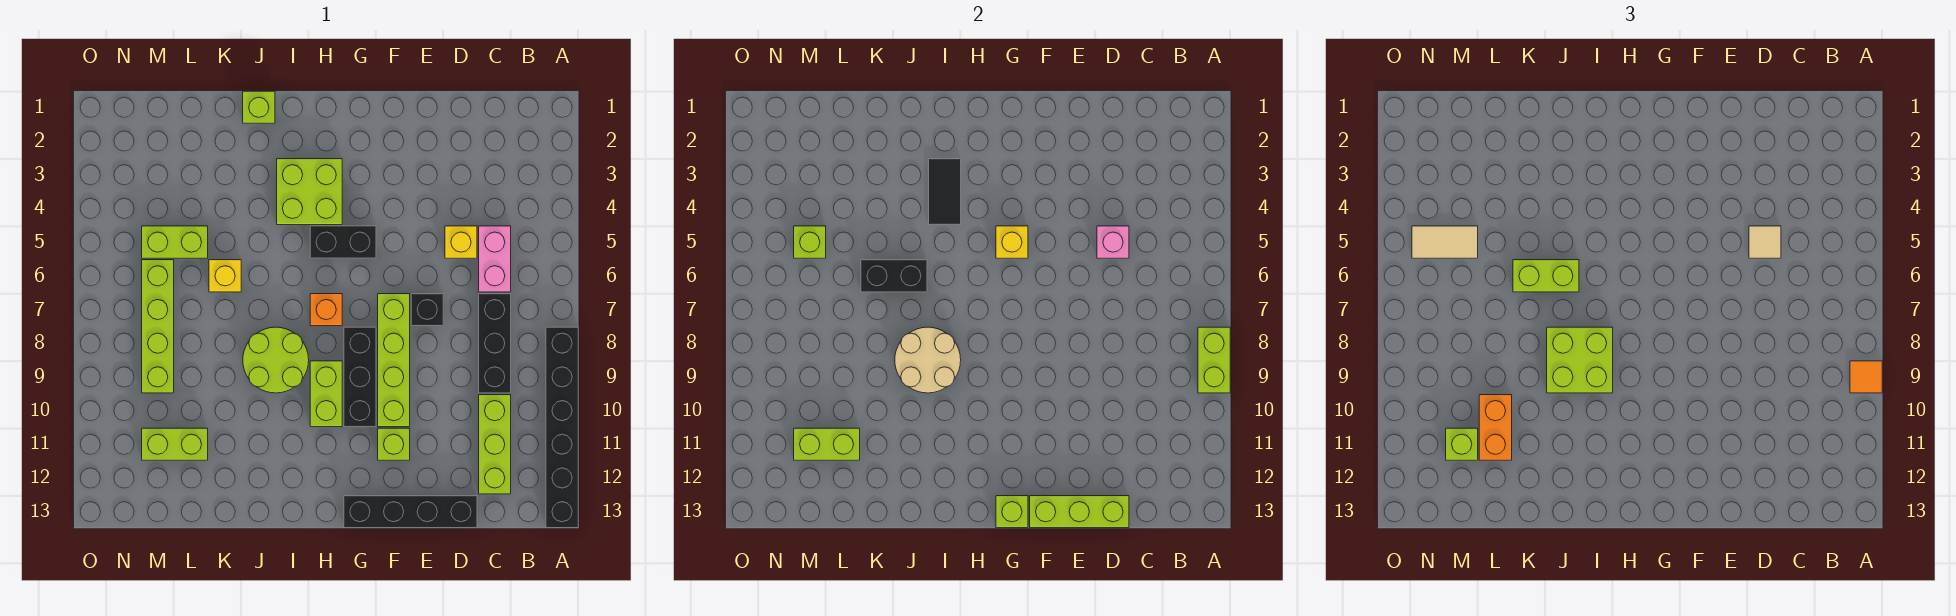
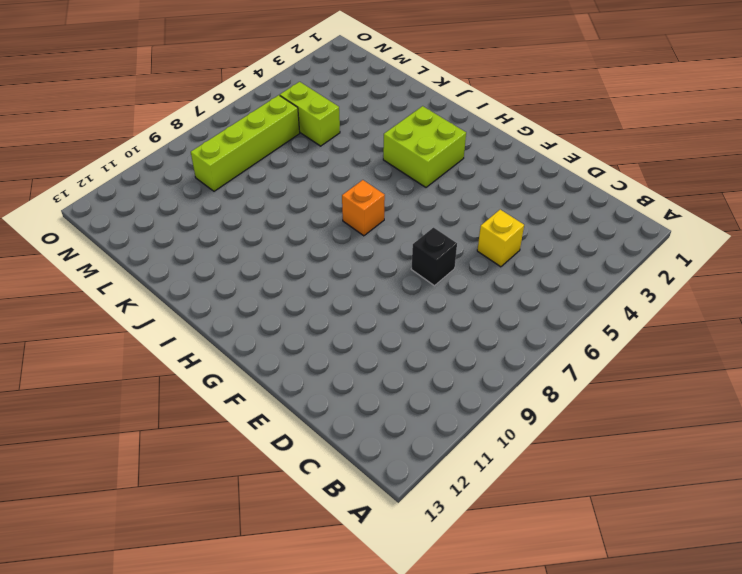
none -> black brick A8:A13 level 1
none -> pink brick C5:C6 level 1
none -> black brick C7:C9 level 1
none -> lime brick C10:C12 level 1

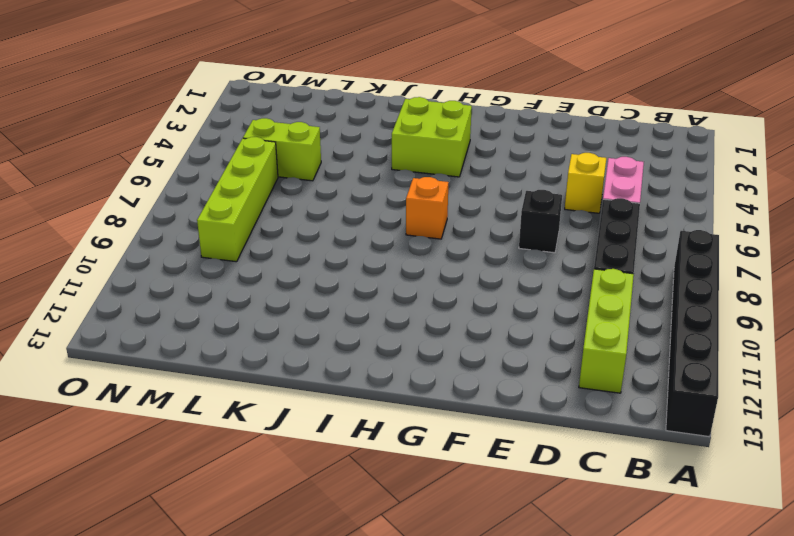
none -> black brick D13:G13 level 1
none -> lime brick F7:F10 level 1
none -> lime brick F11 level 1
none -> black brick G5:H5 level 1

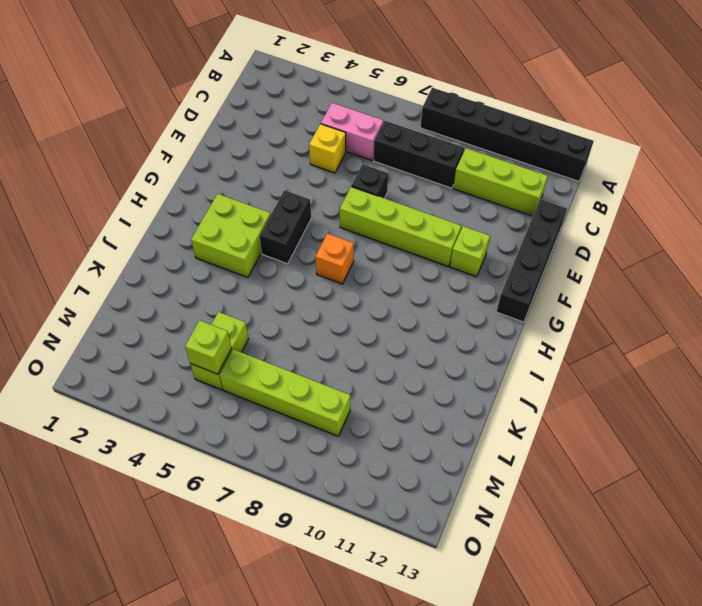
none -> black brick G8:G10 level 1
none -> lime brick H9:H10 level 1
none -> lime round brick I8:J9 level 1
none -> lime brick J1 level 1

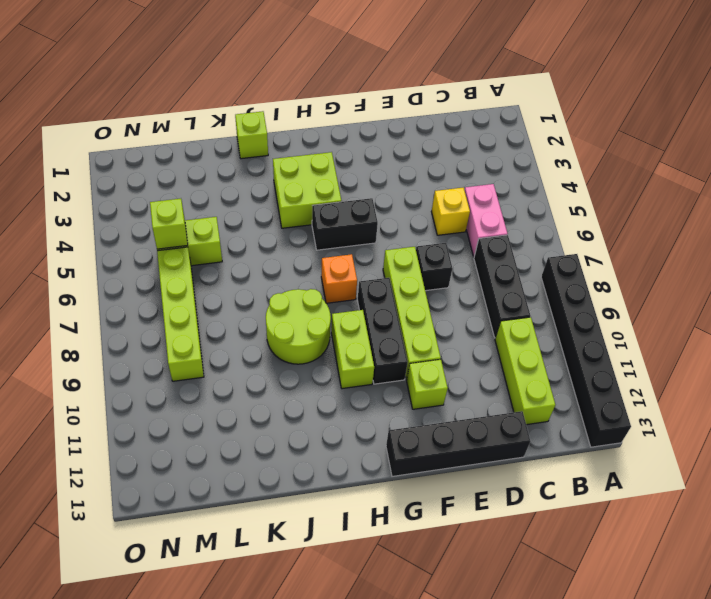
none -> yellow brick K6 level 1
none -> lime brick L11:M11 level 1
none -> lime brick A8:A9 level 2
none -> pink brick D5 level 2

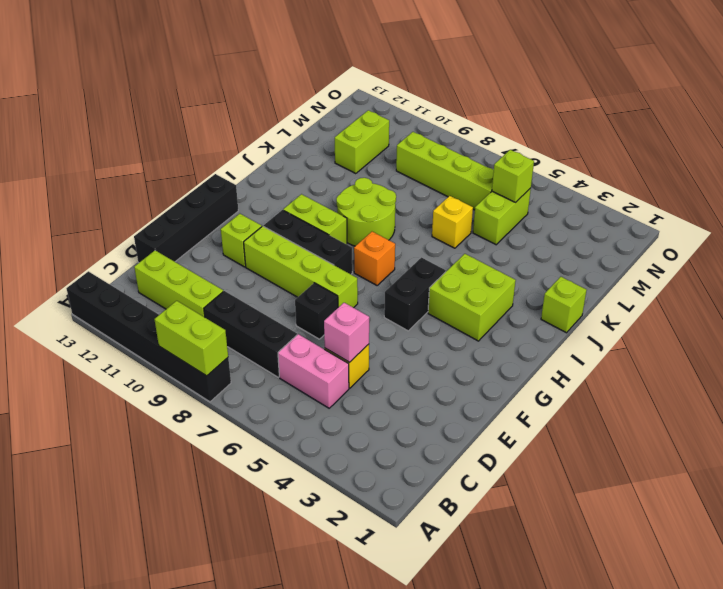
none -> lime brick D13:F13 level 2
none -> yellow brick G5 level 2
none -> lime brick G13 level 2
none -> black tile I3:I4 level 2

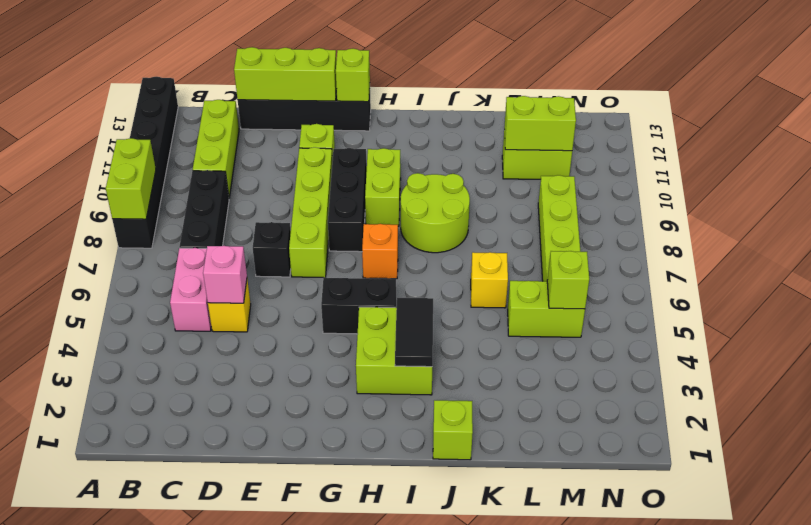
none -> yellow brick G5 level 2
none -> tan round brick I8:J9 level 2
none -> black brick J6:K6 level 2
none -> orange tile A9 level 3

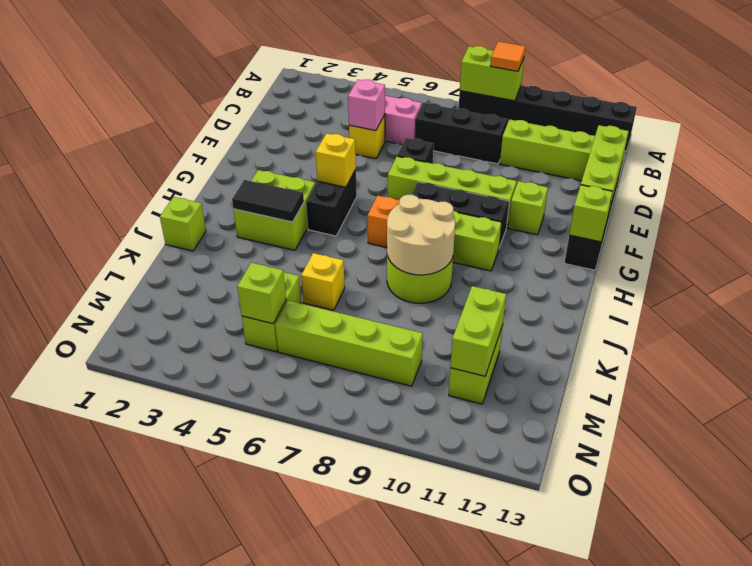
none -> black brick J6:K6 level 2
none -> tan tile D5 level 3
none -> lime brick I8:J9 level 3
none -> lime brick J6:K6 level 3

